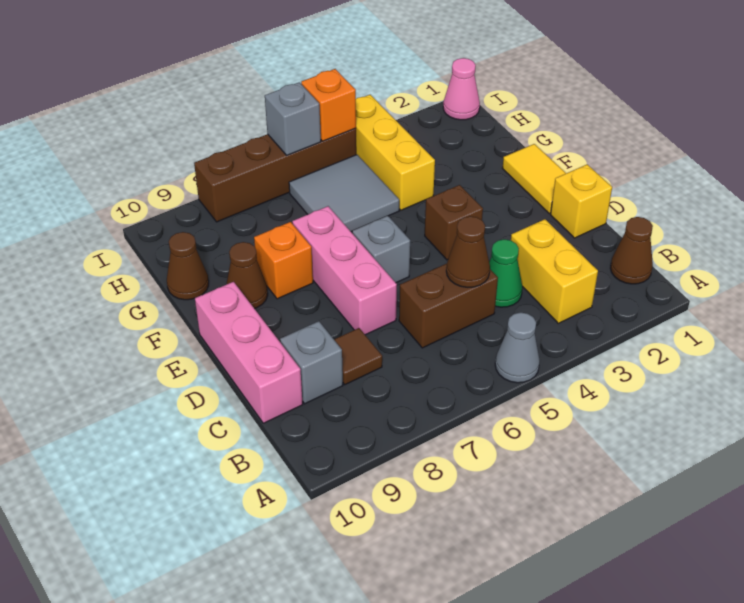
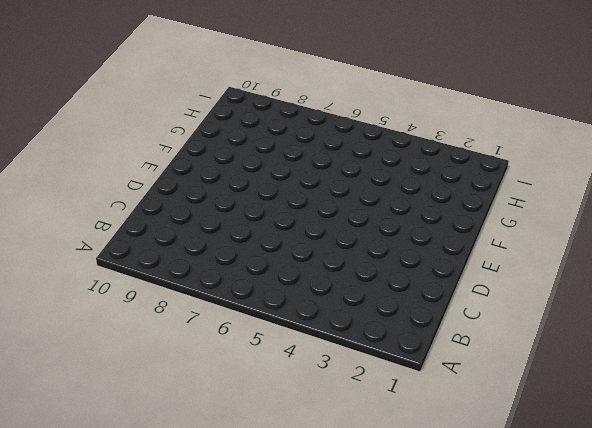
none -> grey cone A5 level 1
none -> brown cone B1 level 1
none -> yellow brick B3:C3 level 1

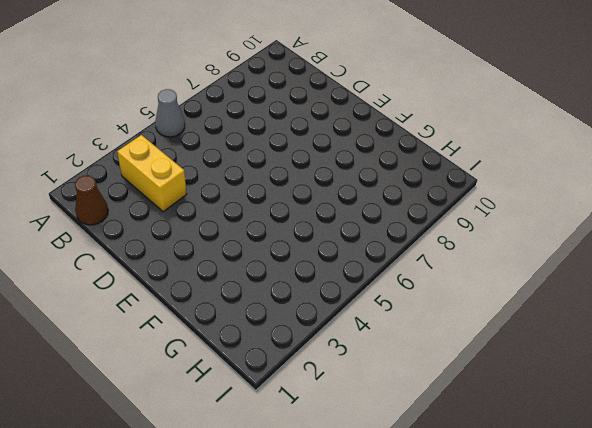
none -> green cone C4 level 1
none -> brown brick C5:C6 level 1
none -> brown tile C8 level 1

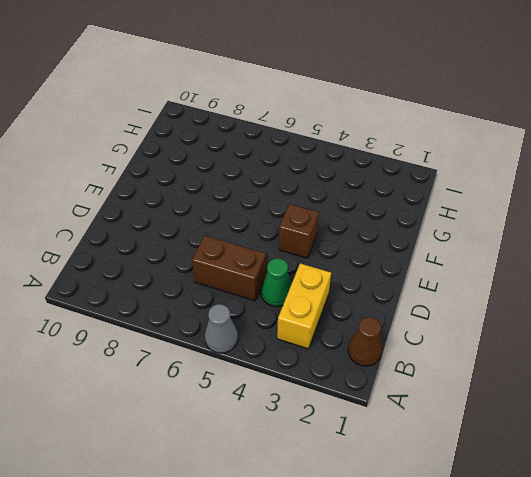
none -> brown tile C8 level 1
none -> grey brick C9 level 1
none -> pink brick C10:E10 level 1

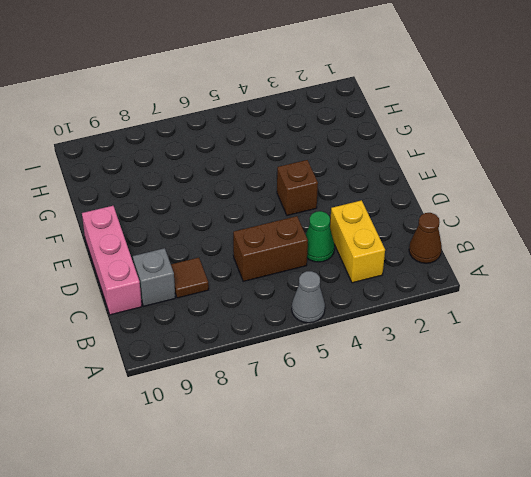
none -> yellow brick D1 level 1
none -> pink brick D7:F7 level 1
none -> yellow tile E1:F1 level 1

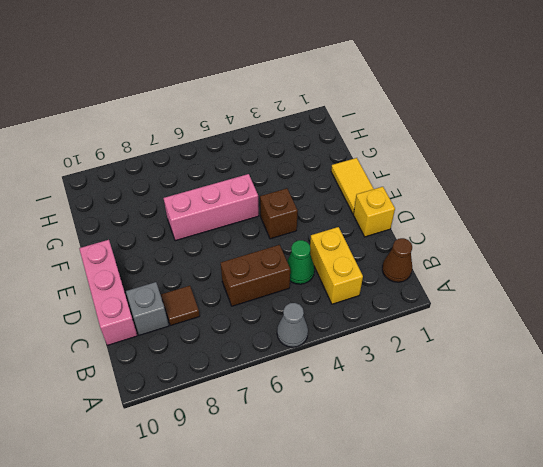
pink brick F5:F7 level 1 -> pink brick D7:F7 level 1
none -> grey brick E6 level 1
none -> orange brick F8 level 1
none -> brown cone F9 level 1

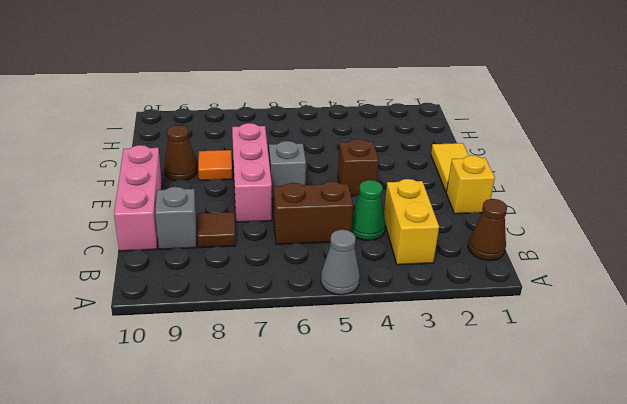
orange tile F8 level 1 -> orange brick F8 level 1
none -> yellow brick G4:I4 level 1
none -> grey tile G5:H6 level 1
none -> brown cone G10 level 1

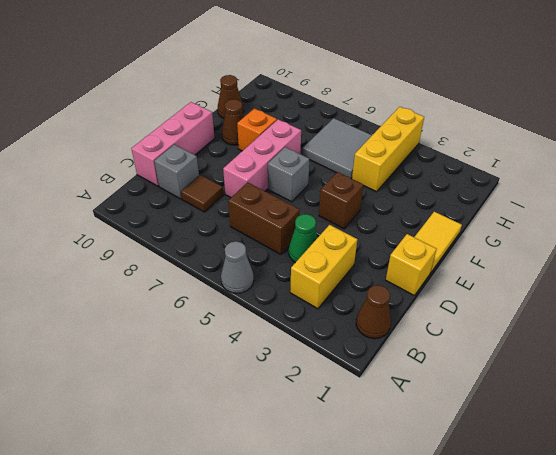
none -> pink cone I1 level 1
none -> brown brick I5:I8 level 1
none -> brown cone C5 level 2

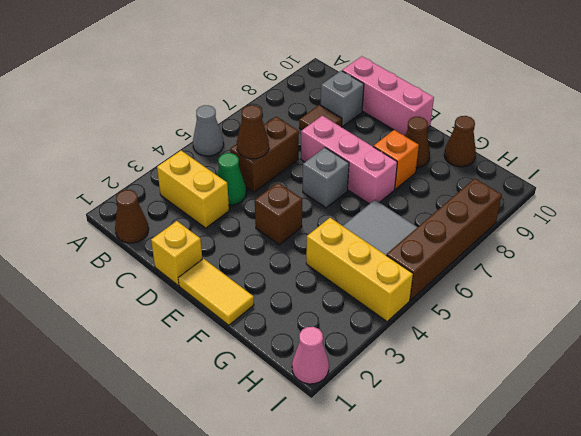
none -> orange brick I5 level 2
none -> grey brick I6 level 2

